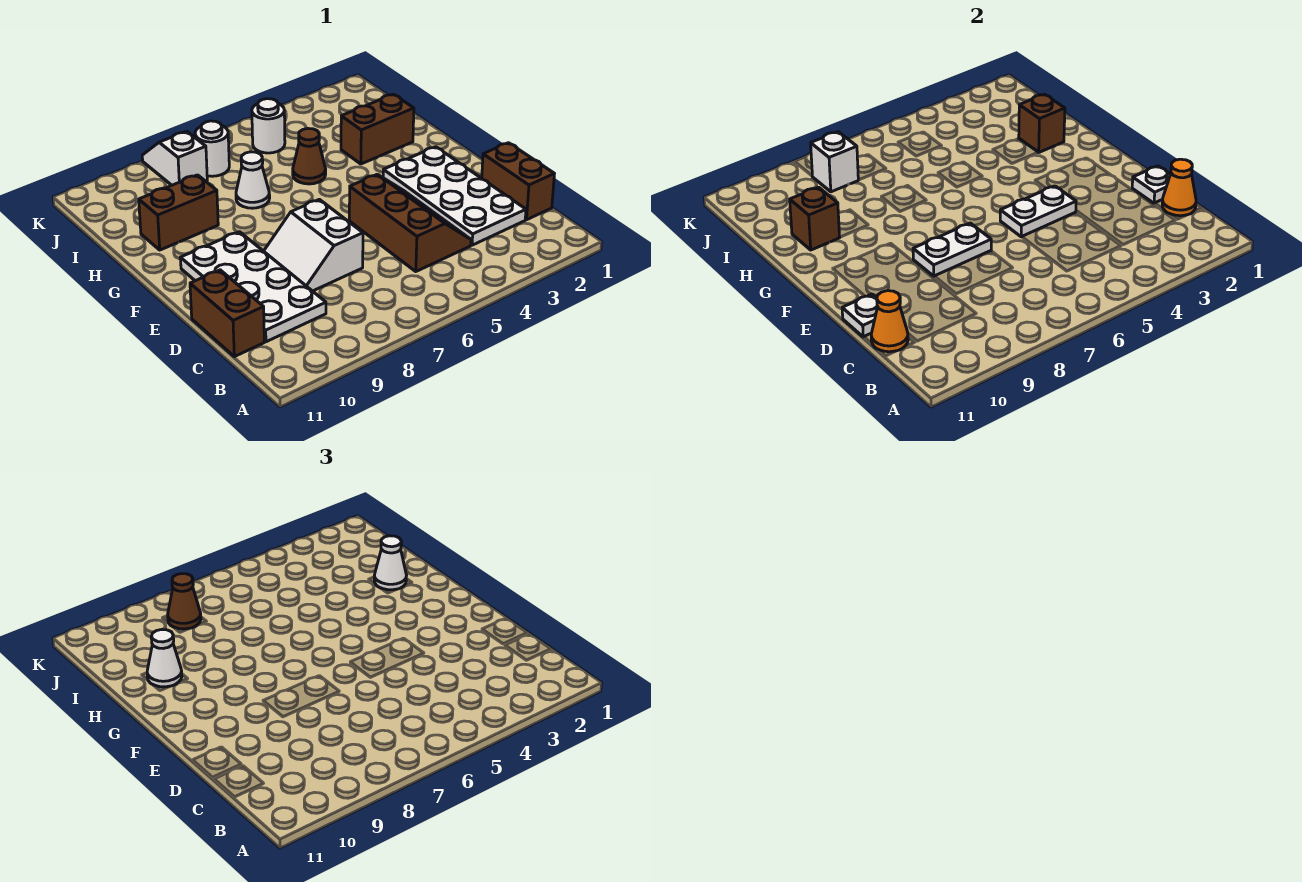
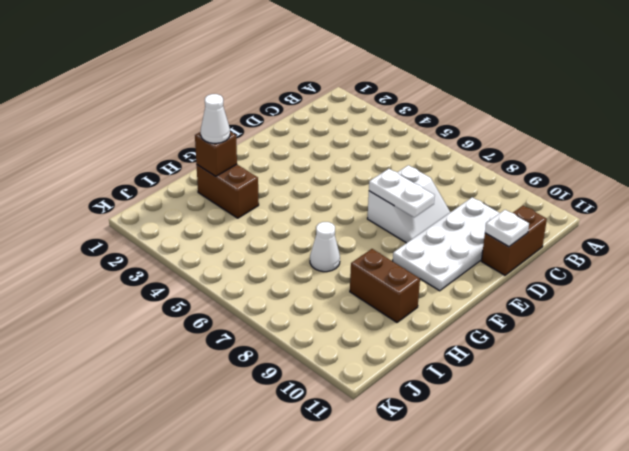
none -> brown brick C1:D1 level 1
none -> white plate C2:F3 level 1
none -> brown slope C4:E5 level 1 top 5

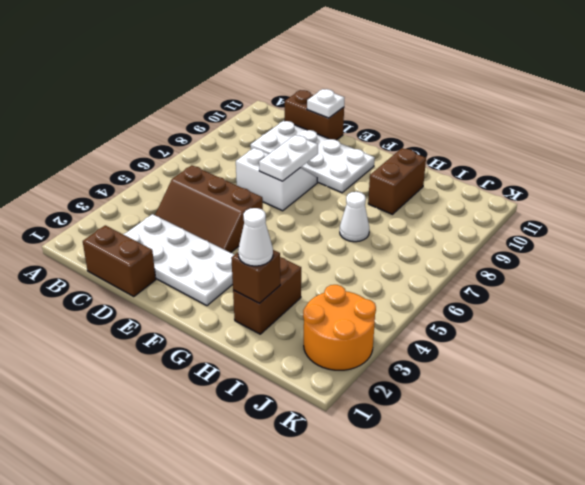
orange round brick J2:K3 level 1 -> none
none -> brown cone H5 level 1
none -> white round brick J5 level 1
none -> white round brick J7 level 1

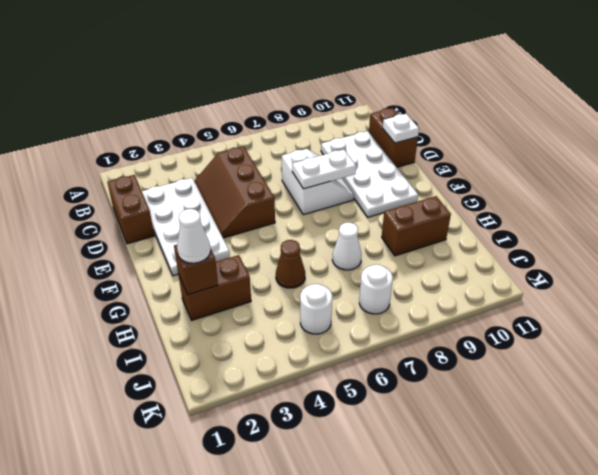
none -> white slope J8:K8 level 1 top J
none -> orange cone C1 level 2
none -> orange cone C11 level 2

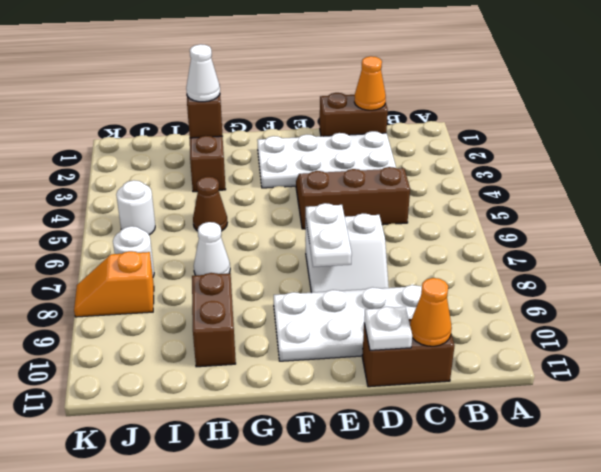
orange slope J8:K8 level 1 top J -> white slope J8:K8 level 1 top J
none -> white plate D1 level 2
none -> white plate E4:E5 level 2
none -> brown brick H10 level 2

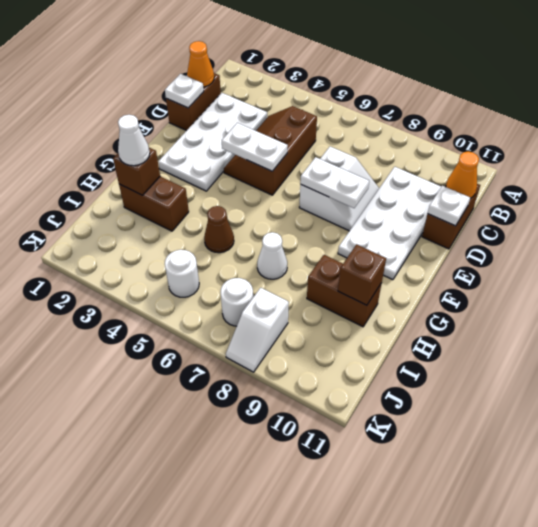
none -> white brick J8 level 2
none -> white cone H10 level 3
none -> brown cone J8 level 3

